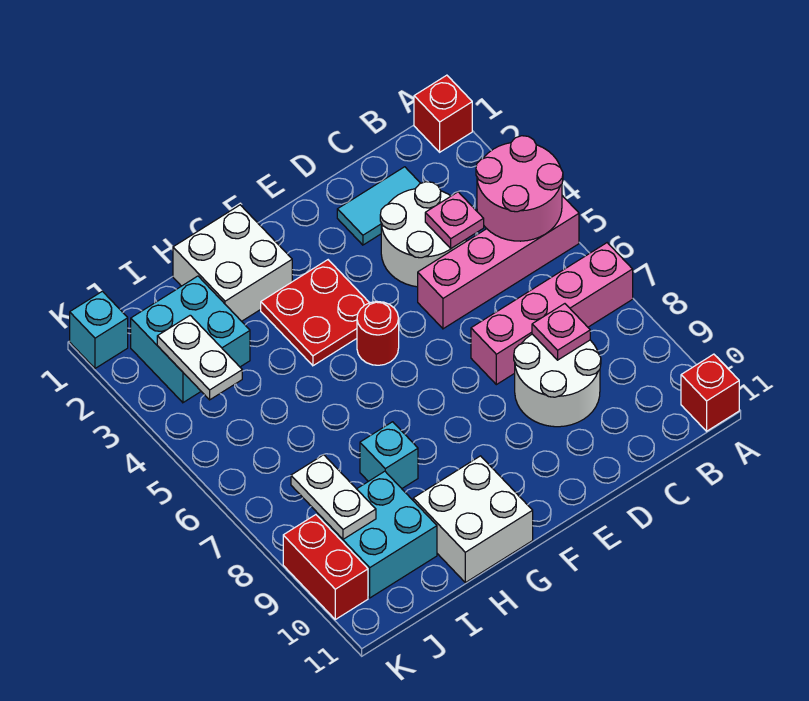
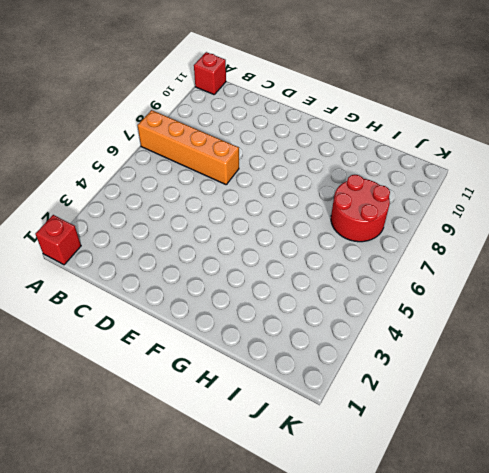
orange brick A7:D7 level 1 -> pink brick A7:D7 level 1
red round brick I7:J8 level 1 -> none
none -> pink brick A5:D5 level 1
none -> cyan tile C2:D2 level 1
none -> white round brick C3:D4 level 1

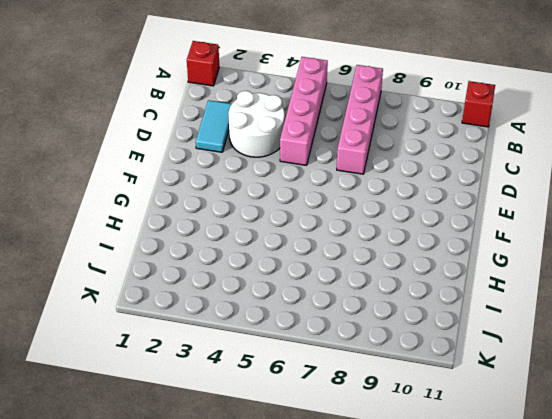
none -> white round brick C8:D9 level 1
none -> red plate F3:G4 level 1
none -> red round brick F5 level 1

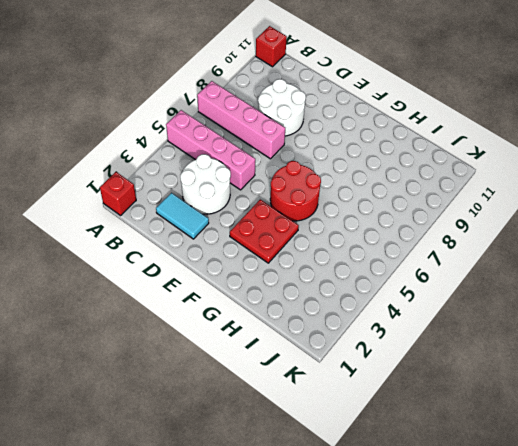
red round brick F5:G6 level 1 -> red round brick F5 level 1
none -> white brick G1:H2 level 1
none -> white brick G10:H11 level 1
none -> cyan brick H8 level 1

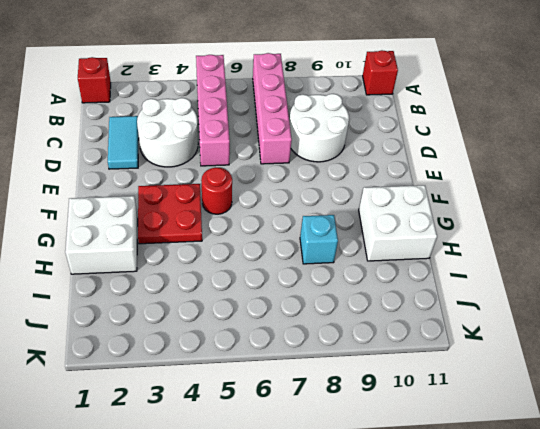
none -> cyan brick I2:J3 level 1
none -> cyan brick I9:J10 level 1
none -> cyan brick K1 level 1

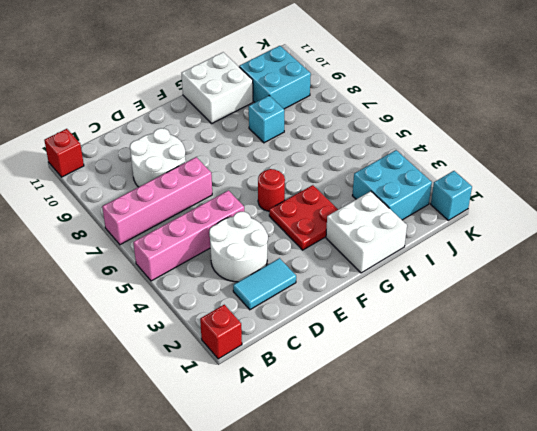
none -> red brick K9:K10 level 1
none -> pink round brick A4:B5 level 2
none -> pink plate C4 level 2

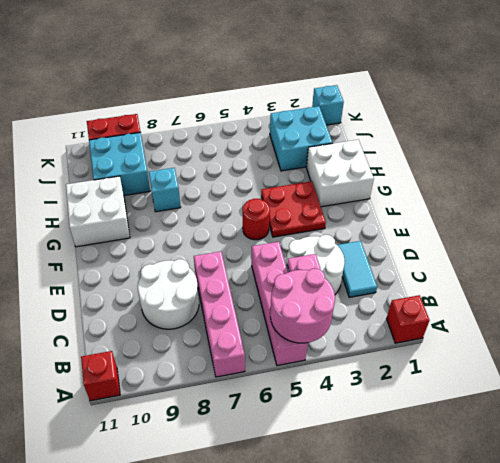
none -> pink plate C8 level 2
none -> white plate J3:J4 level 2
none -> white plate J8:J9 level 2

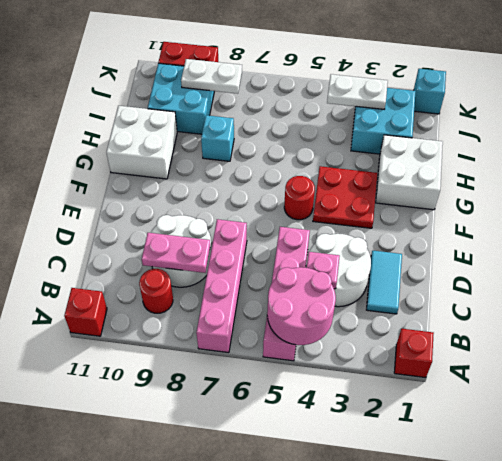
red round brick B9 level 1 -> none
pink plate C8:C9 level 2 -> pink plate C8 level 2

